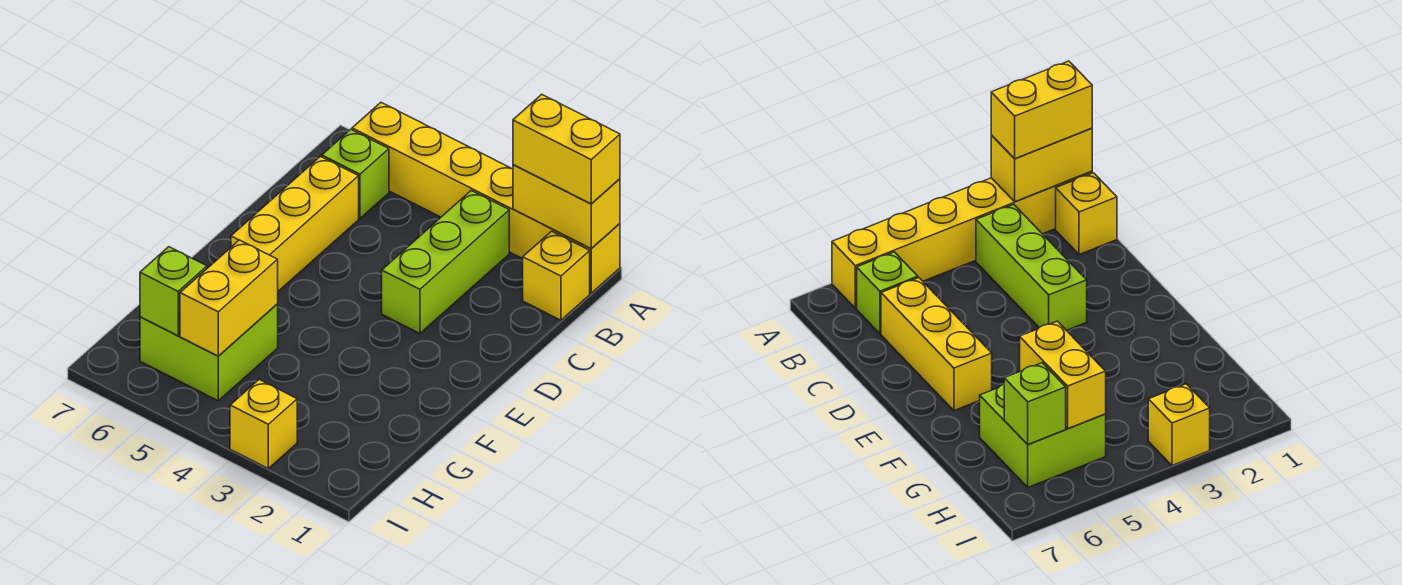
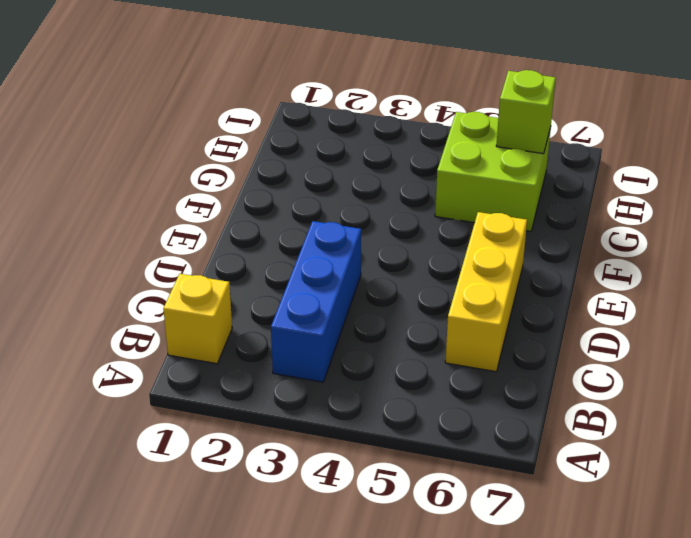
blue brick B3:D3 level 1 -> lime brick B3:D3 level 1
none -> yellow brick A1:A6 level 1
none -> lime brick B6 level 1

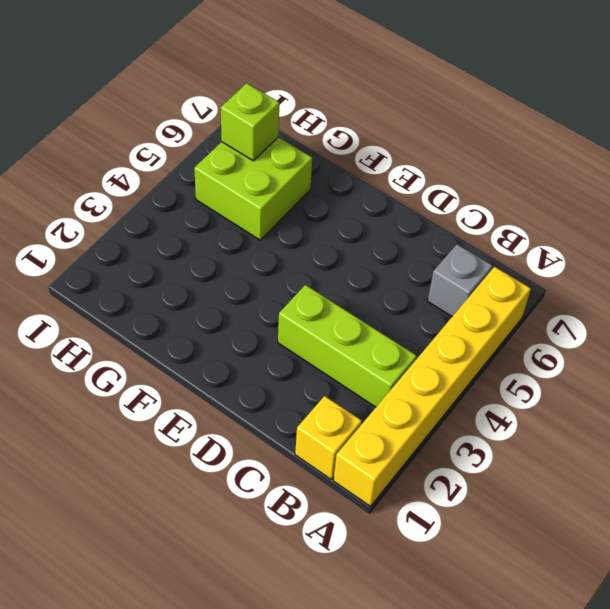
grey brick B6 level 1 -> lime brick B6 level 1
none -> yellow brick C6:E6 level 1
none -> yellow brick I3 level 1

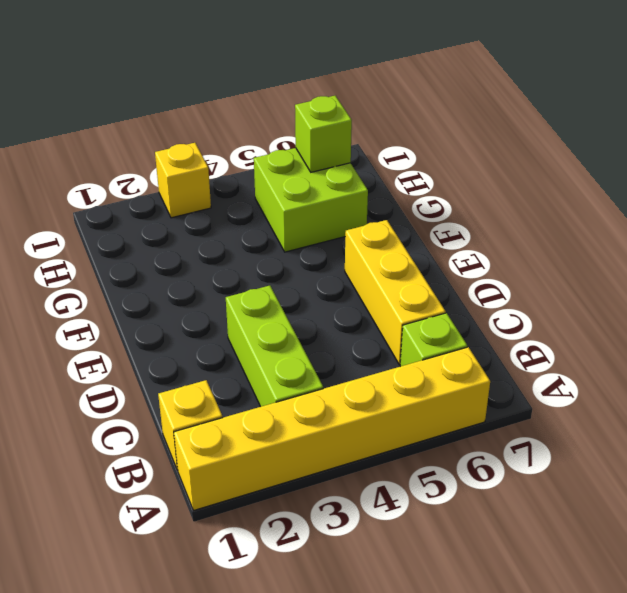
none -> yellow brick A1:A2 level 2
none -> yellow brick G5:H5 level 2

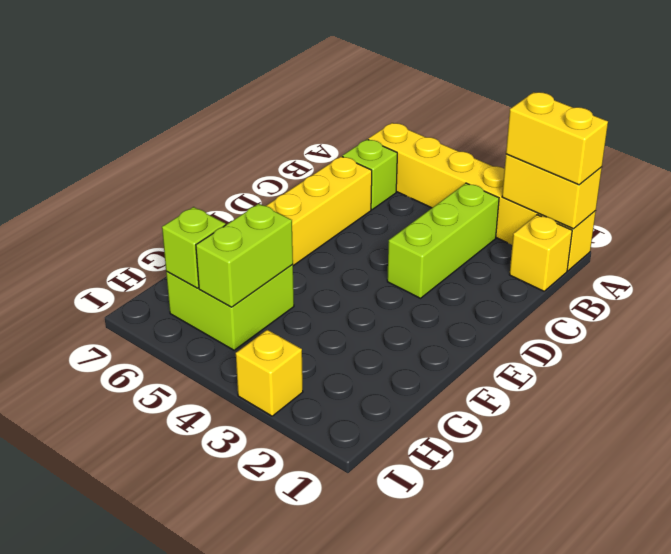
lime brick G5:H5 level 2 -> yellow brick G5:H5 level 2

